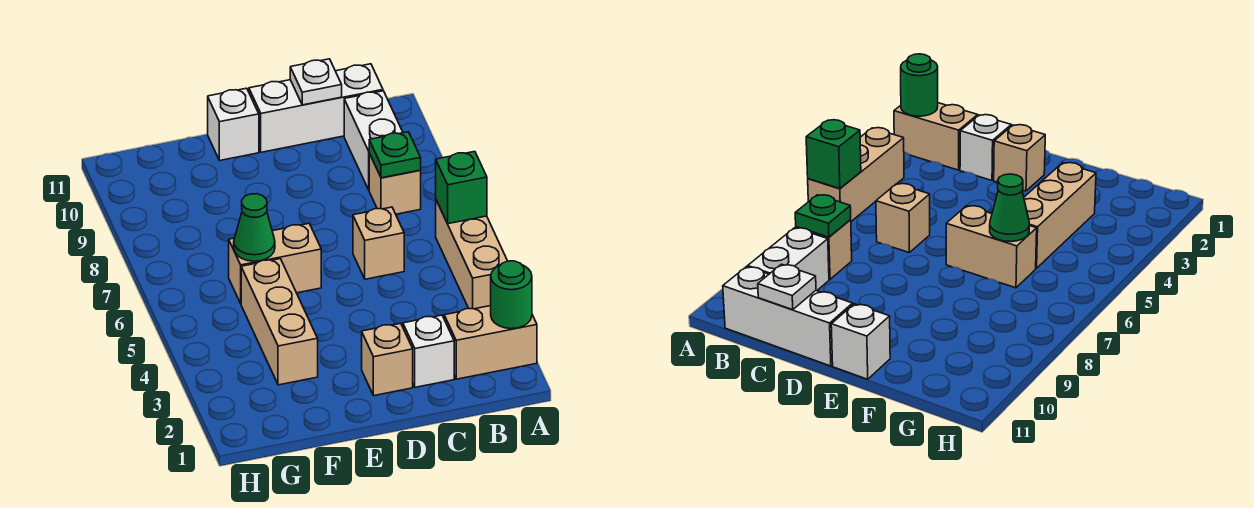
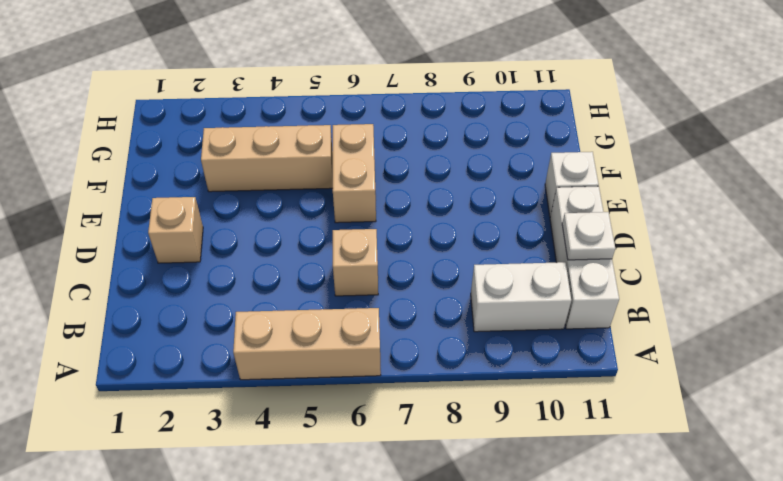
none -> tan brick A2:B2 level 1
none -> tan brick B8 level 1
none -> white brick C2 level 1

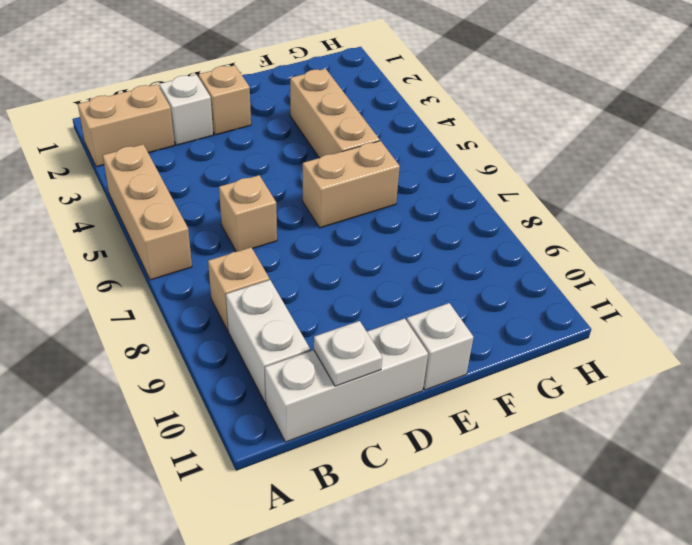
none -> green round brick A2 level 2
none -> green brick A6 level 2
none -> green plate B8 level 2

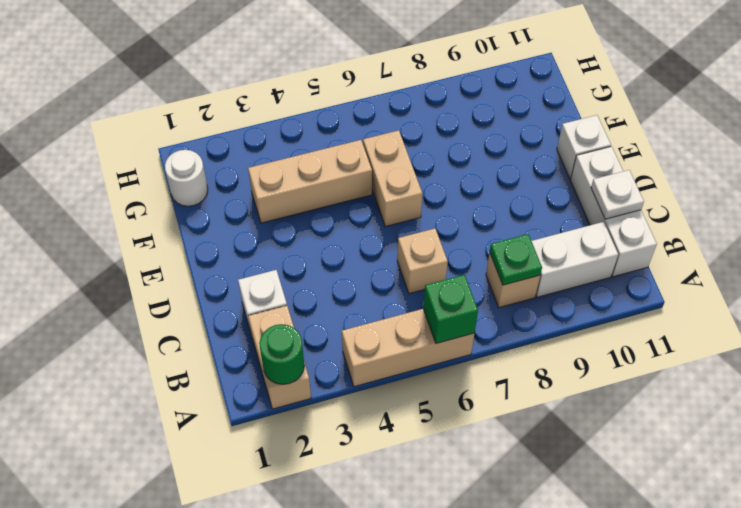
white round brick G1 level 1 -> none
none -> tan brick D2 level 1
none -> green cone F6 level 2

